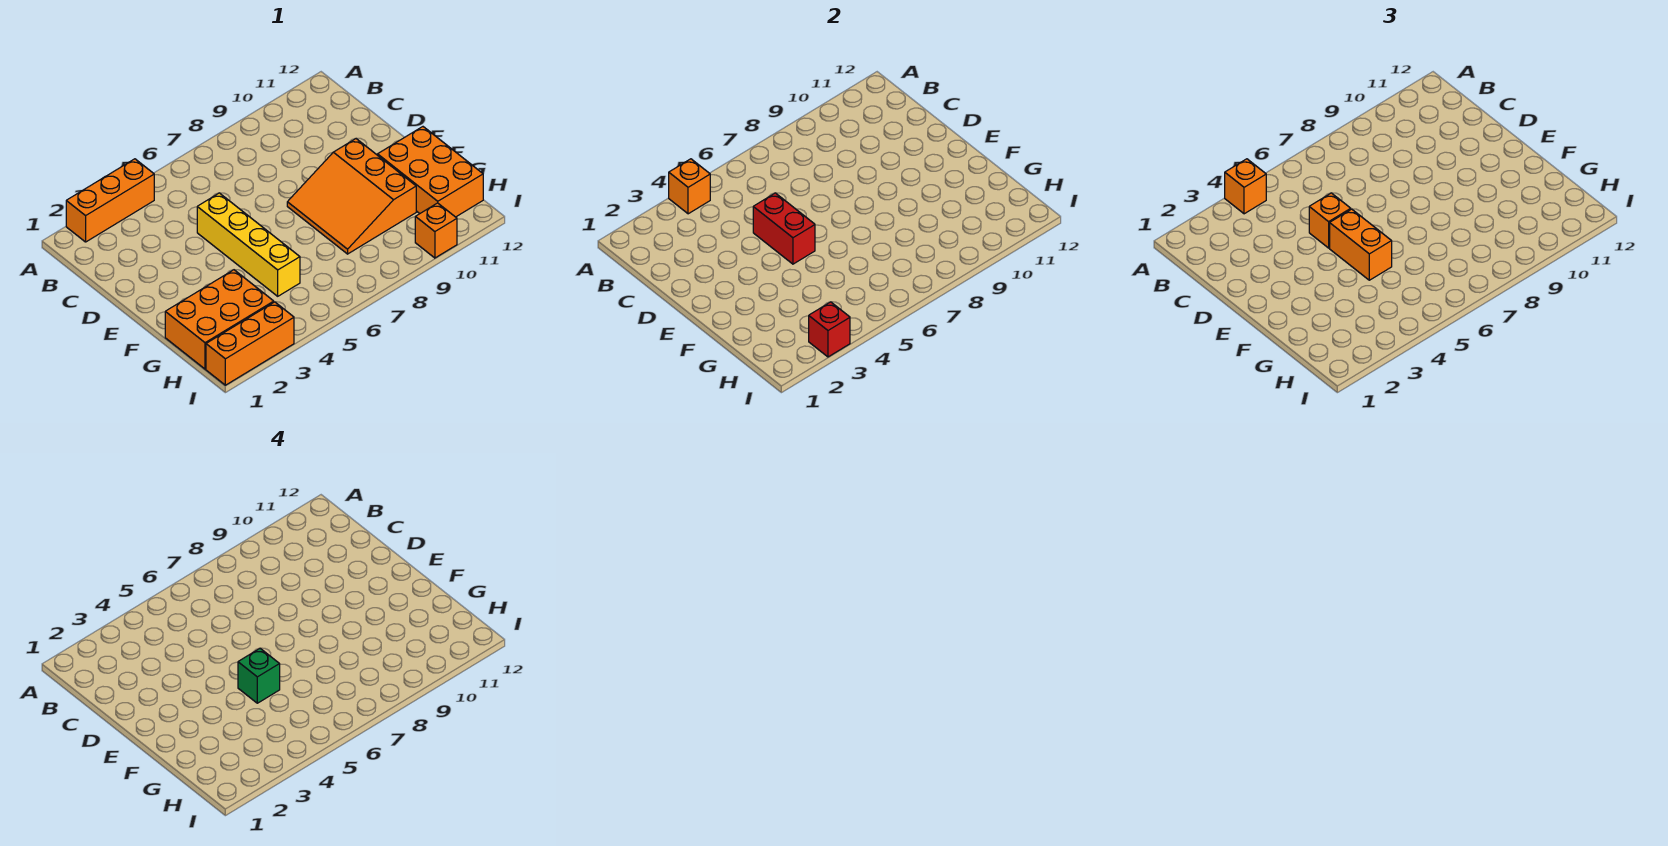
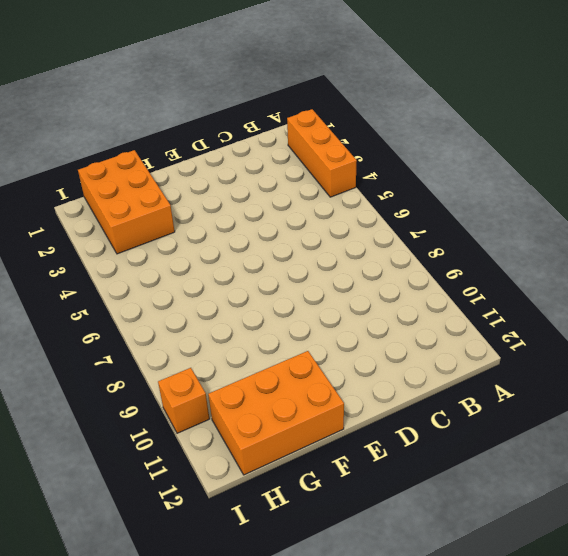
none -> yellow brick D5:G5 level 1
none -> orange slope E8:G10 level 1 top 10
none -> orange brick I1:I3 level 1

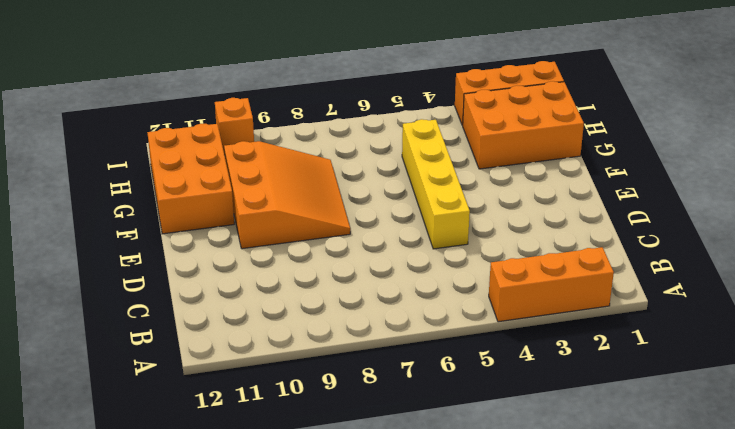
none -> orange brick A4 level 2
none -> red brick D5:E5 level 2
none -> red brick I3 level 2

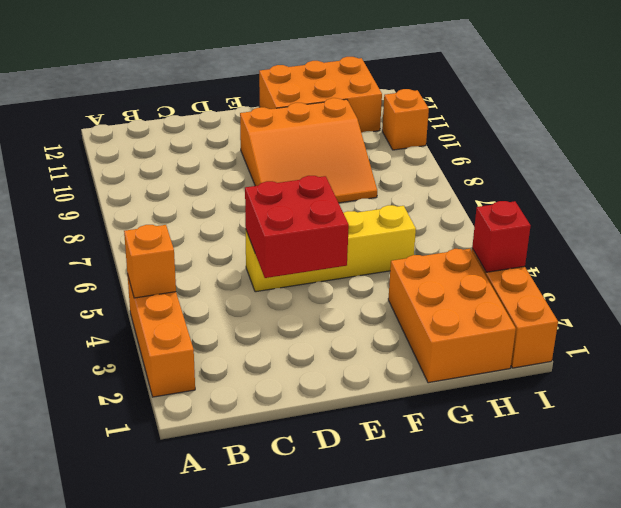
red brick D4:E5 level 2 -> red brick D5:E5 level 2
none -> orange brick A4 level 3
none -> orange brick D5 level 3
none -> orange brick E5:F5 level 3

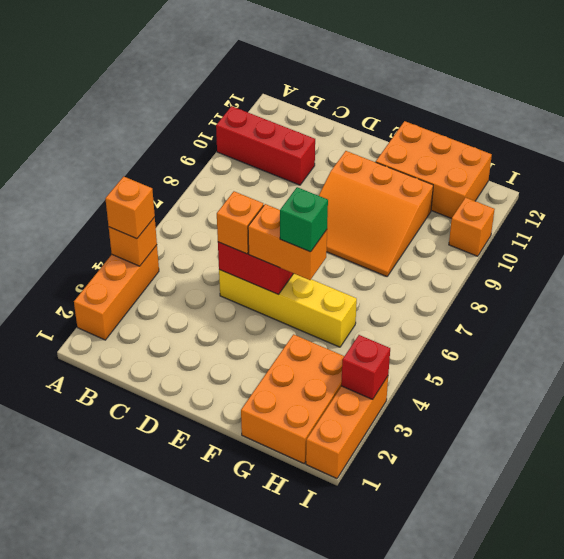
red brick A10:C10 level 1 -> none

